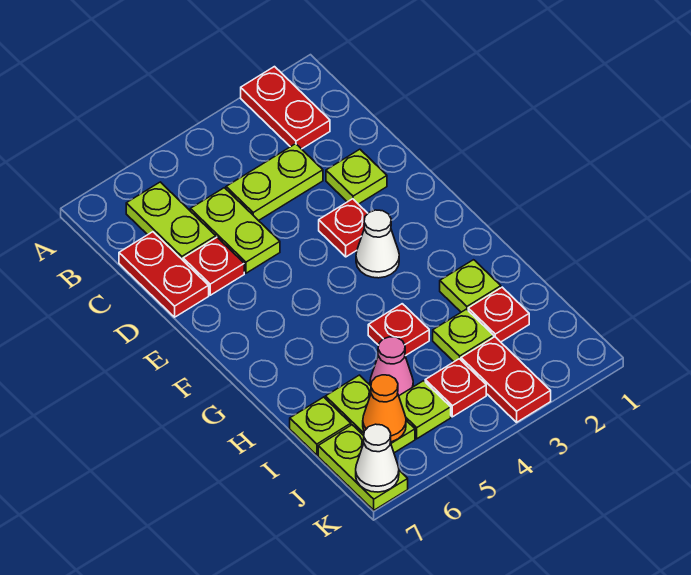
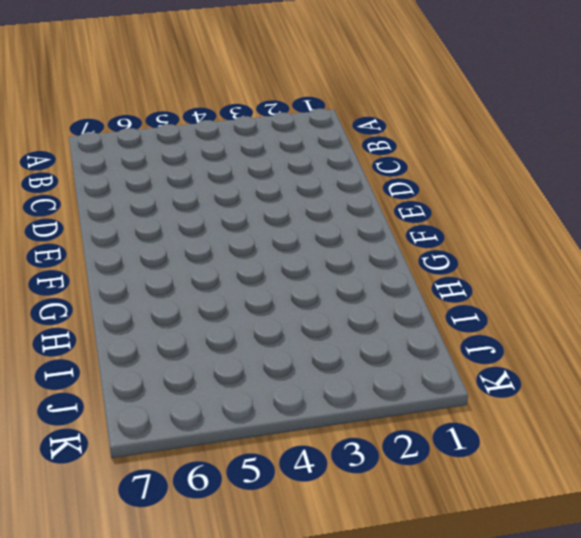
none -> red plate A2:B2 level 1
none -> lime plate B6:C6 level 1
none -> lime plate C3:C4 level 1

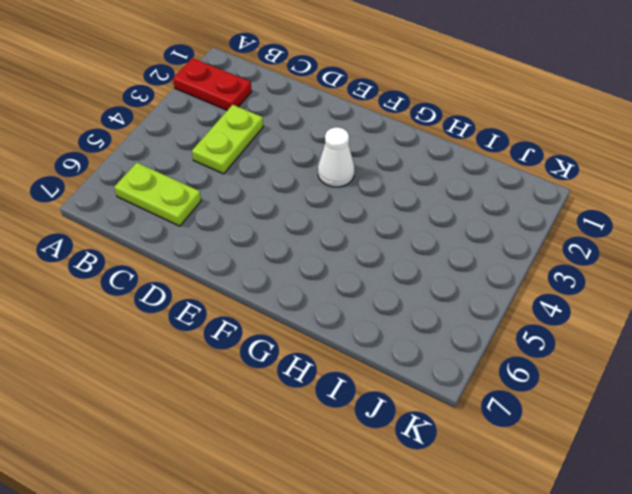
none -> lime plate C5:D5 level 1
none -> red plate C7:D7 level 1
none -> lime plate D2 level 1

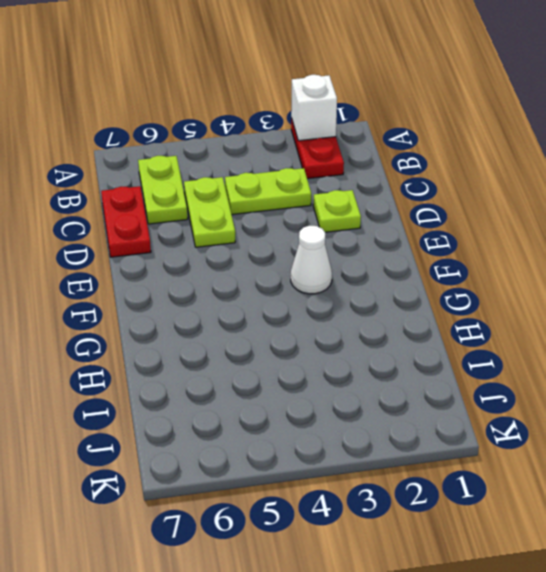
white brick A2 level 2 -> none
none -> red plate D6 level 1
none -> red plate E3 level 1
none -> lime plate H2 level 1

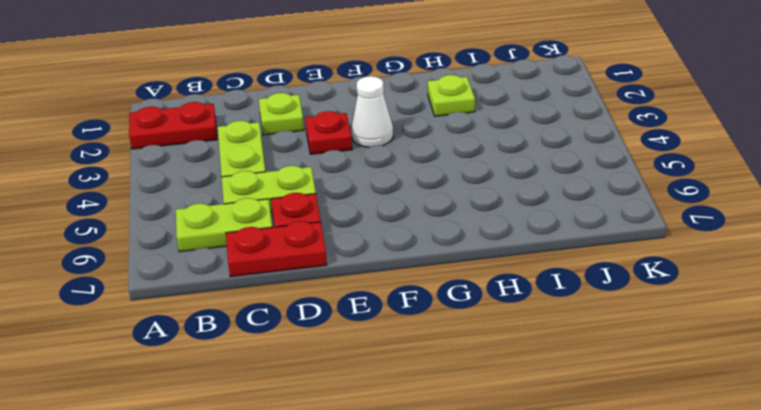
none -> red plate H4 level 1
none -> red plate I2 level 1
none -> lime plate I3 level 1

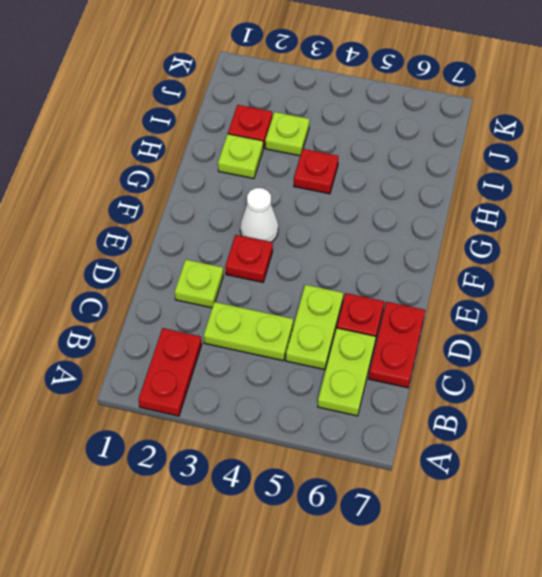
none -> pink cone I5 level 1
none -> lime plate I6:J6 level 1
none -> lime plate I7 level 1

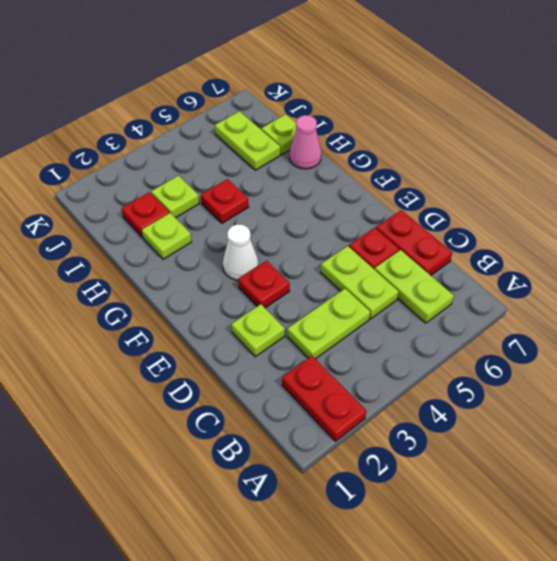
pink cone H7 level 1 -> pink cone I5 level 1
none -> red plate J3:K3 level 1
none -> red plate J4 level 1
none -> lime plate J5 level 1

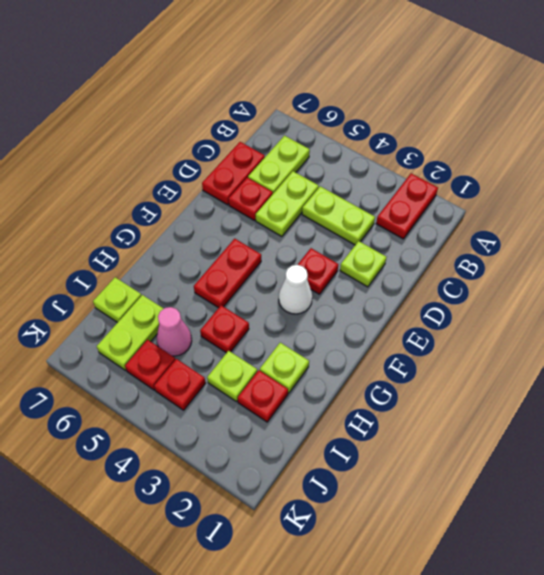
red plate F5:G5 level 1 -> red plate J3:K3 level 1
red plate J5 level 1 -> lime plate J5 level 1
none -> lime plate J7:K7 level 1
none -> orange cone J6 level 2
none -> white cone K7 level 2

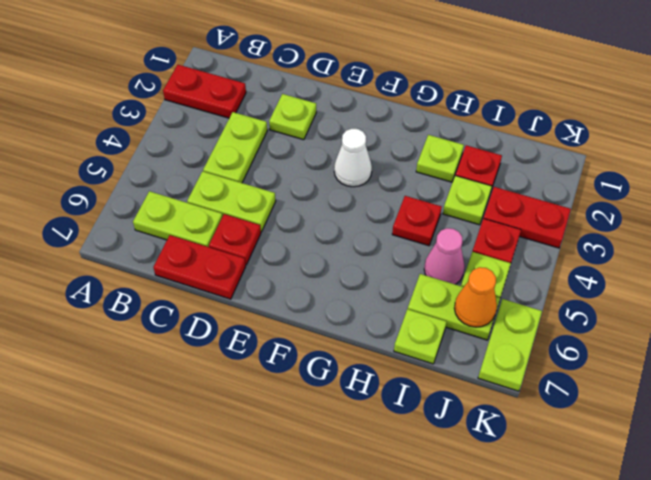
lime plate K6:K7 level 1 -> lime plate J7:K7 level 1
none -> red plate E3 level 1
none -> white cone K7 level 2

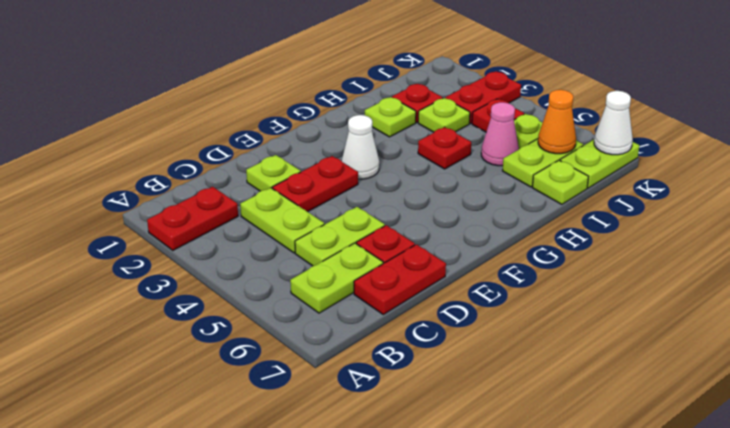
red plate D3:E3 level 1 -> red plate E3 level 1

